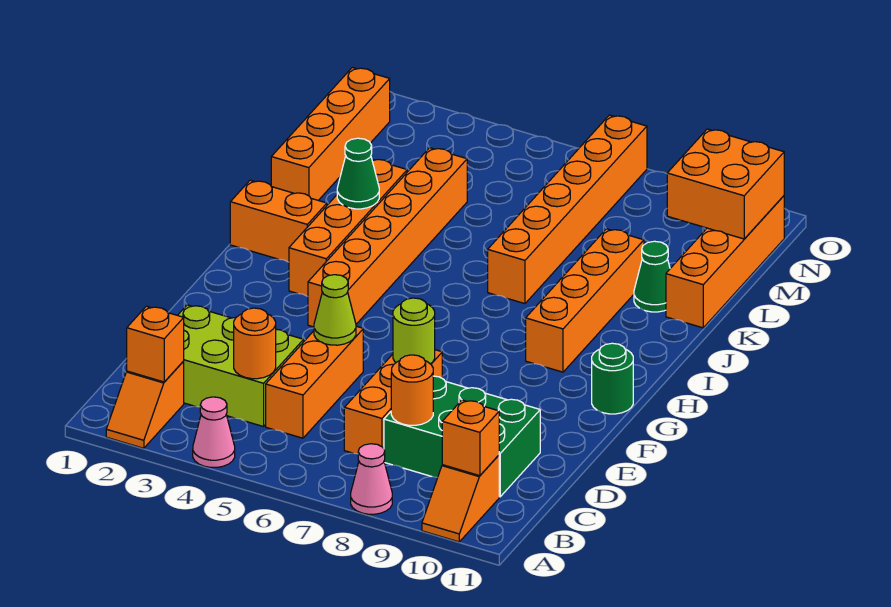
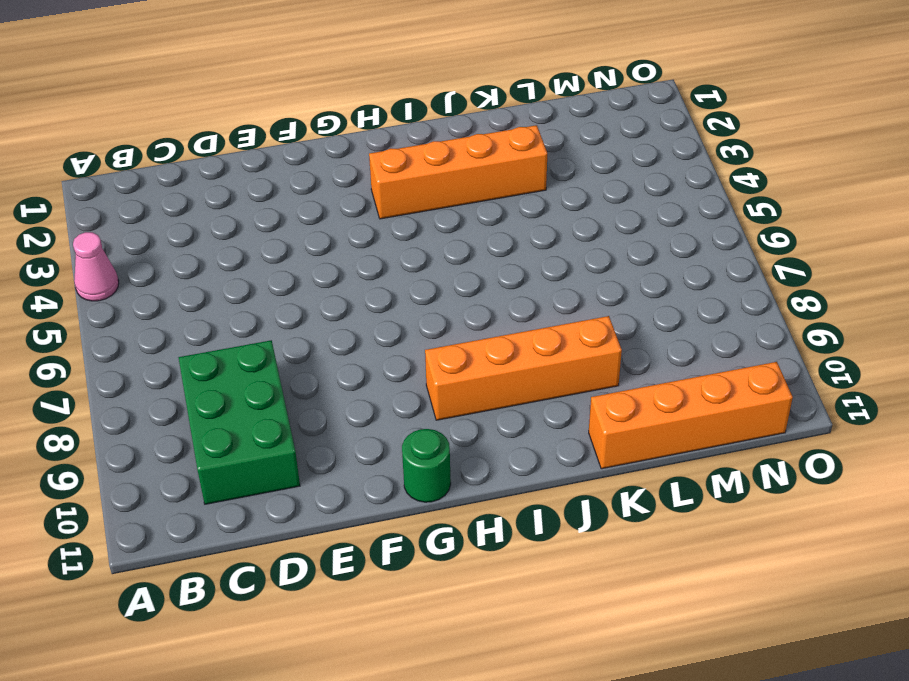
none -> orange slope A2:B2 level 1 top B
none -> pink cone A8 level 1
none -> orange slope A10:B10 level 1 top B

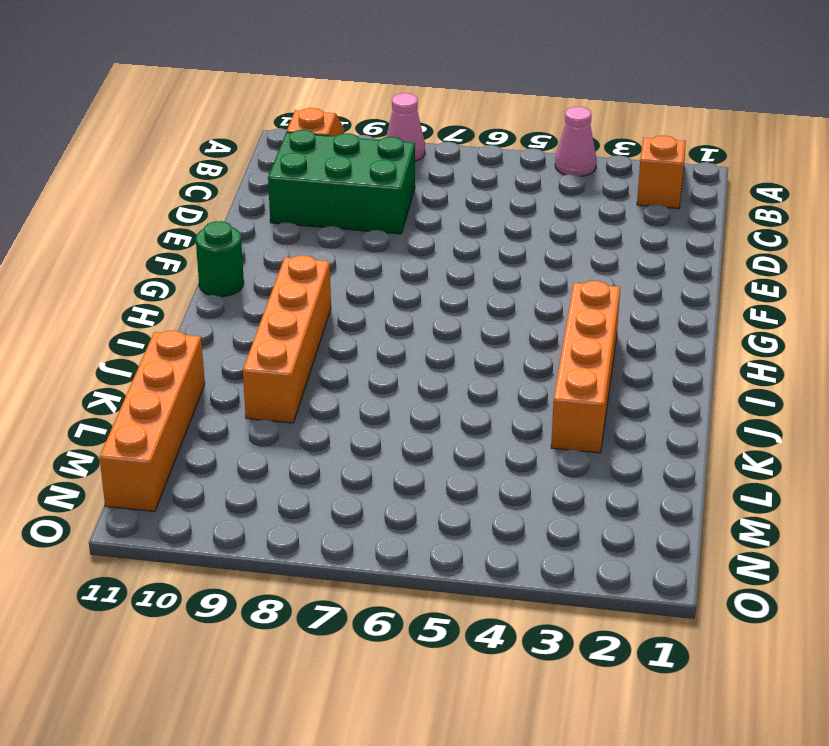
none -> lime brick C2:D4 level 1
none -> orange brick C5:E5 level 1
none -> orange brick C7:E7 level 1

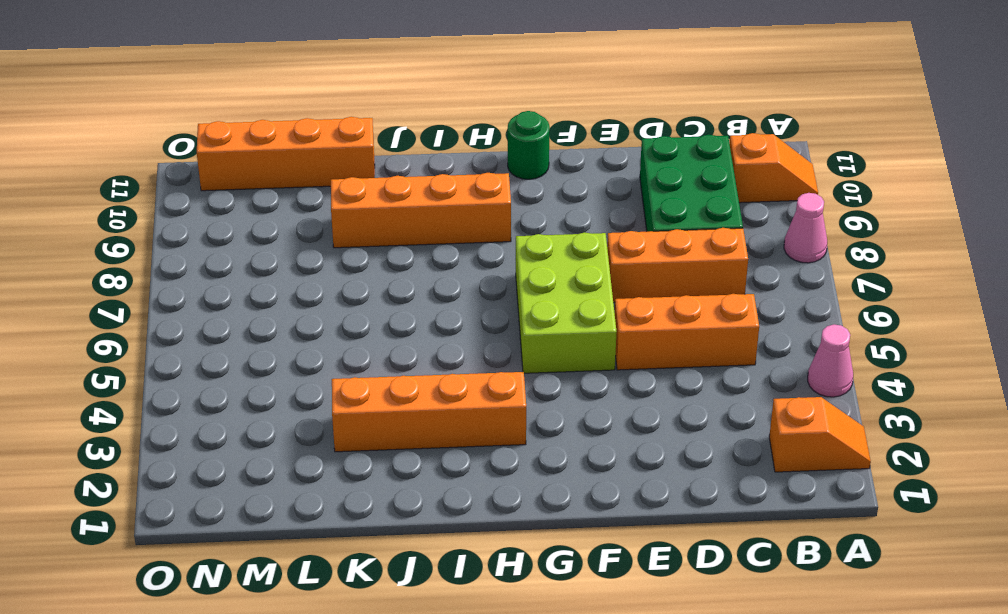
lime brick F5:G7 level 1 -> lime brick C2:D4 level 1
none -> orange brick G4:L4 level 1
none -> orange brick I1:I2 level 1
none -> orange brick J7:O7 level 1

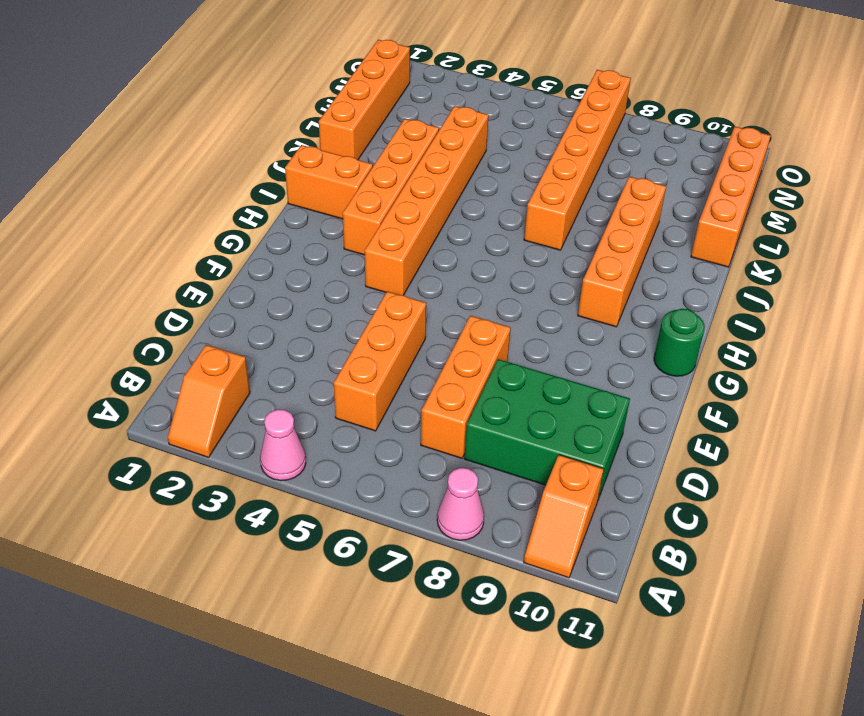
none -> lime brick C2:D4 level 1
none -> green cone K10 level 1
none -> orange brick B2 level 2

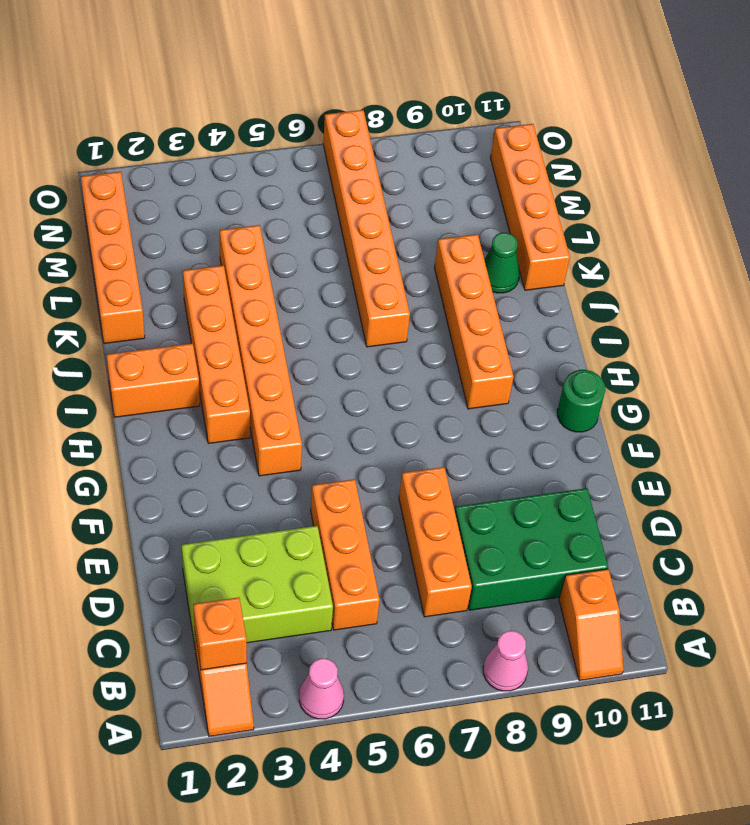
none -> orange brick B10 level 2
none -> orange round brick C4 level 2
none -> orange round brick C8 level 2

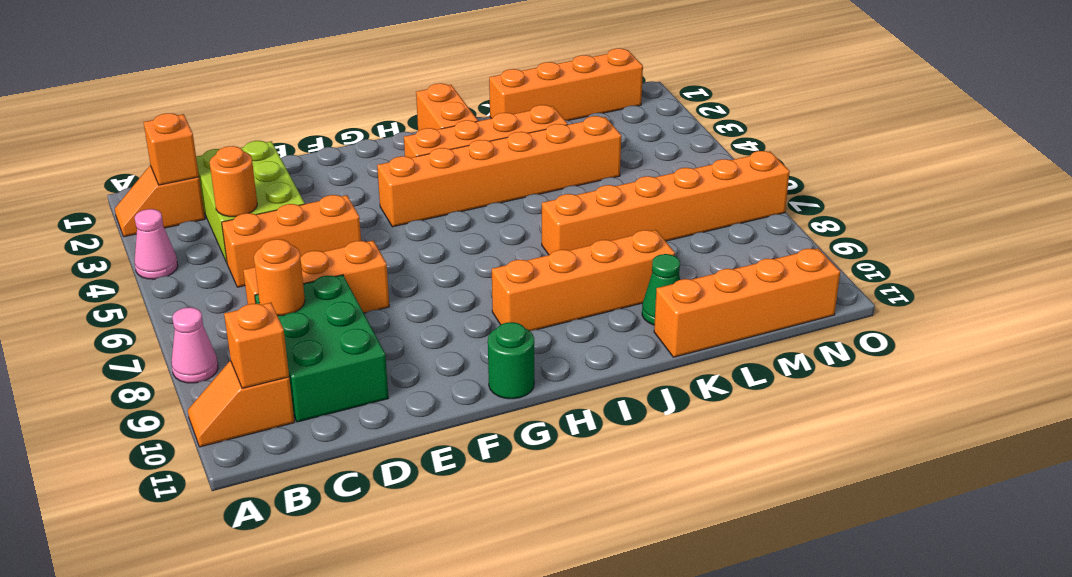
none -> lime cone E5 level 2
none -> lime round brick E7 level 2
none -> green cone J3 level 2

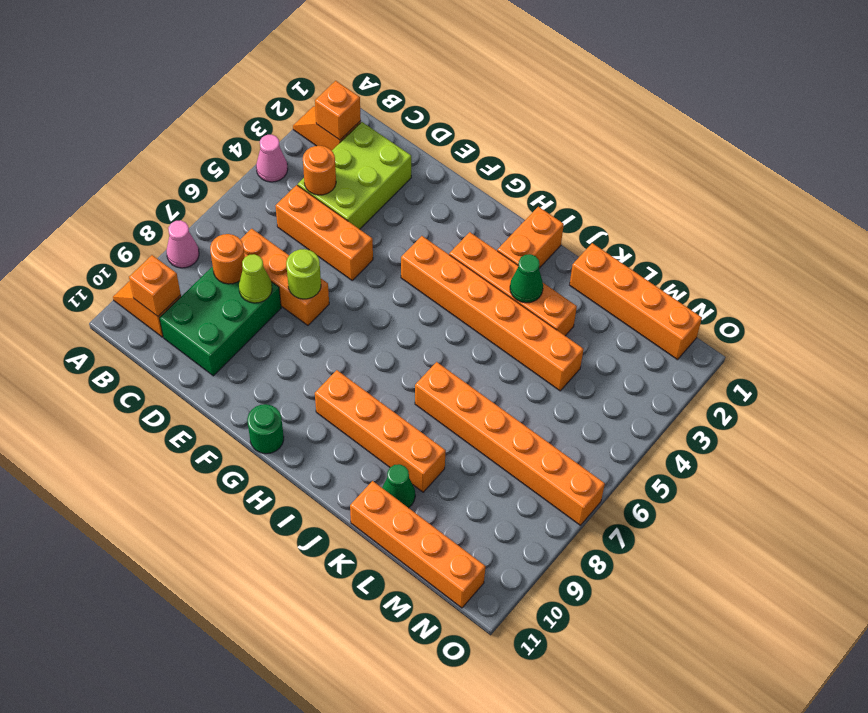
lime cone D8 level 2 -> lime cone E5 level 2
none -> orange brick M10:N11 level 2

